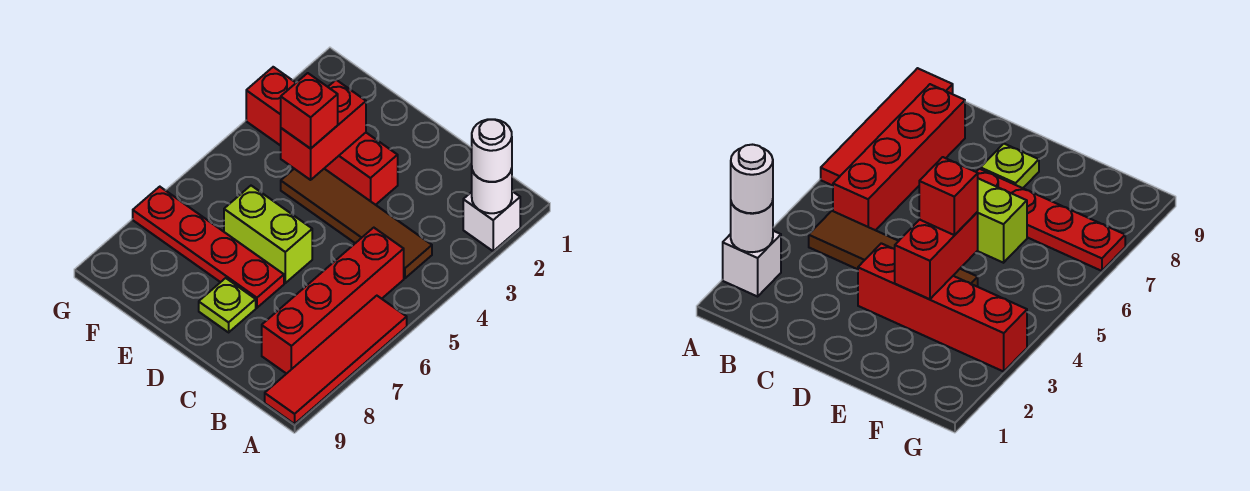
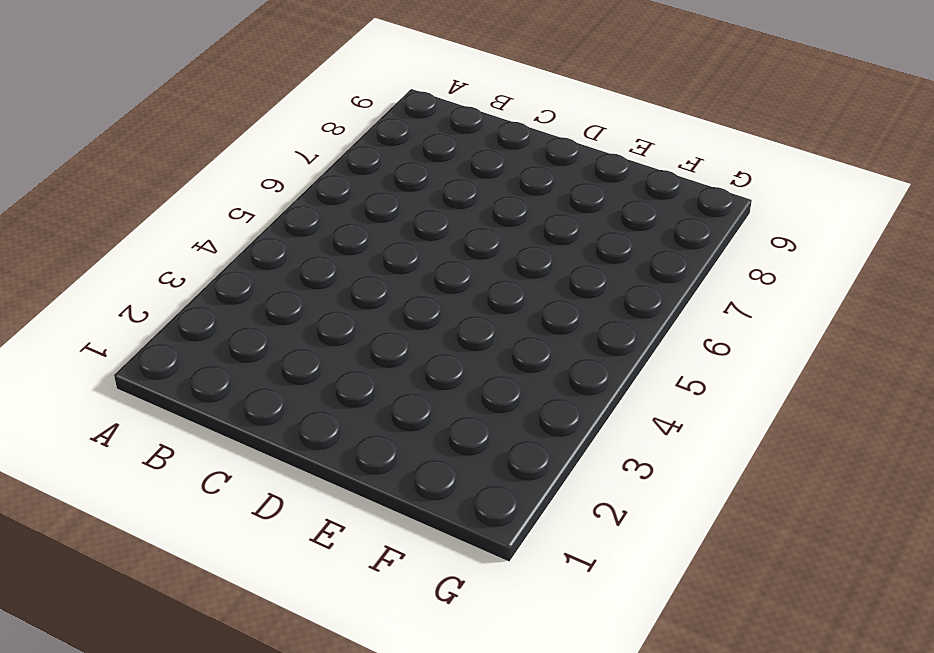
none -> white brick A2 level 1
none -> red tile A6:A9 level 1
none -> brown tile B4:E4 level 1

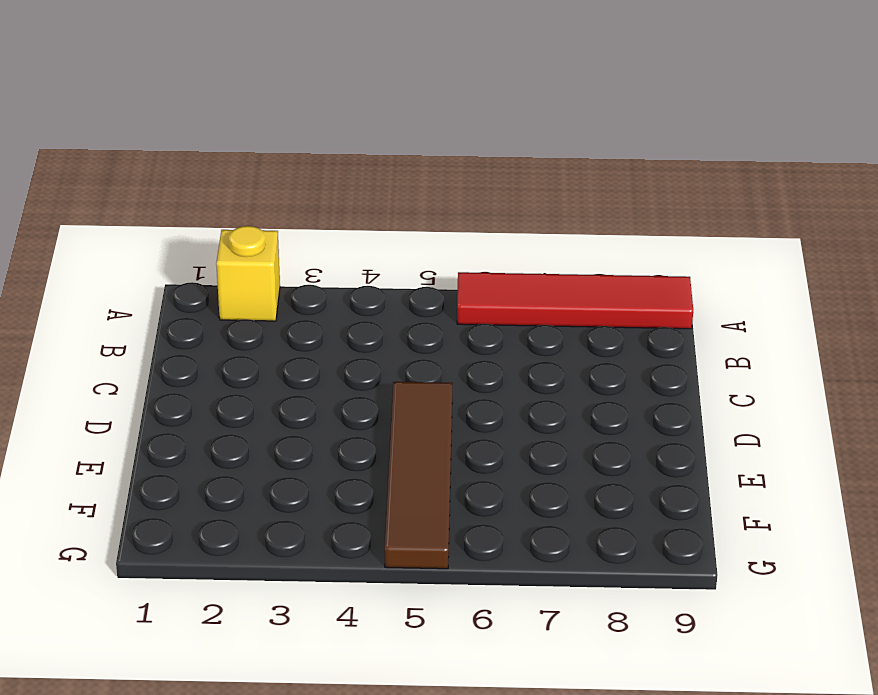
yellow brick A2 level 1 -> white brick A2 level 1
brown tile D5:G5 level 1 -> brown tile B4:E4 level 1
none -> red brick B5:B8 level 1
none -> red brick D3:G3 level 1
none -> lime brick D6:E6 level 1

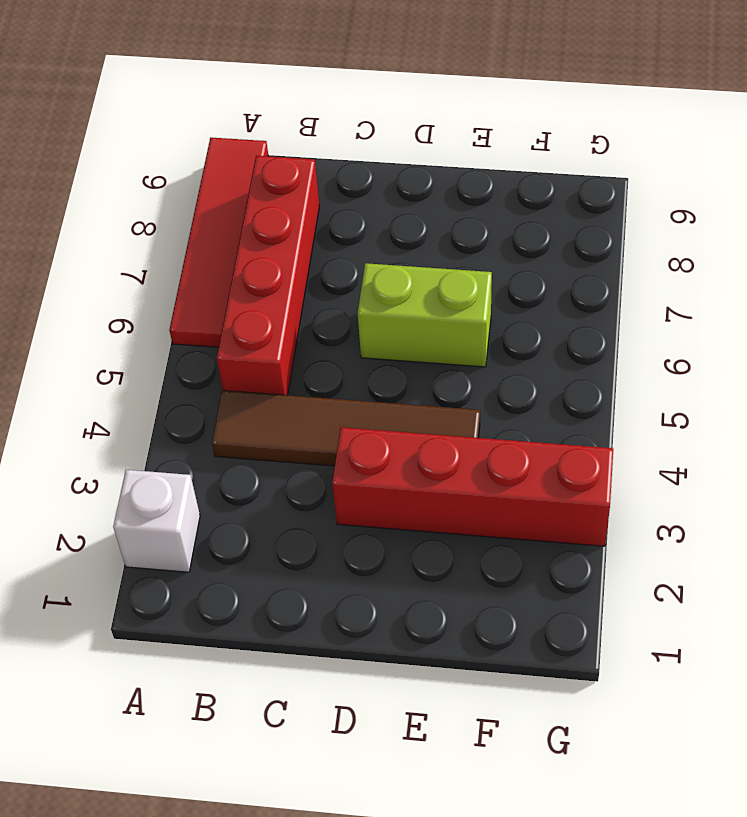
none -> red plate D7:G7 level 1
none -> lime plate D8 level 1
none -> white round brick A2 level 2

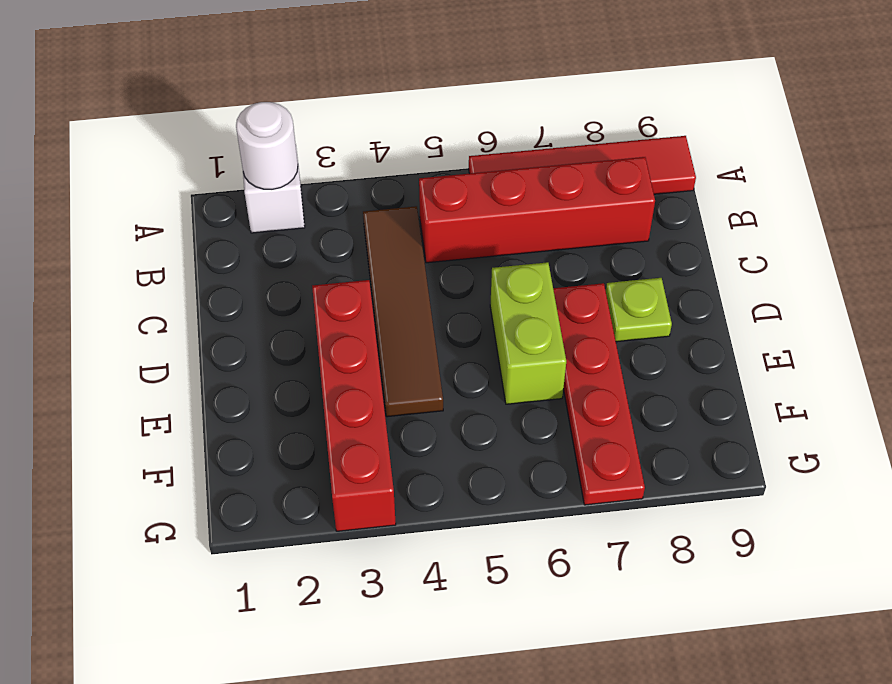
none -> red brick E3:E4 level 2
none -> white round brick A2 level 3
none -> red brick E4 level 3

